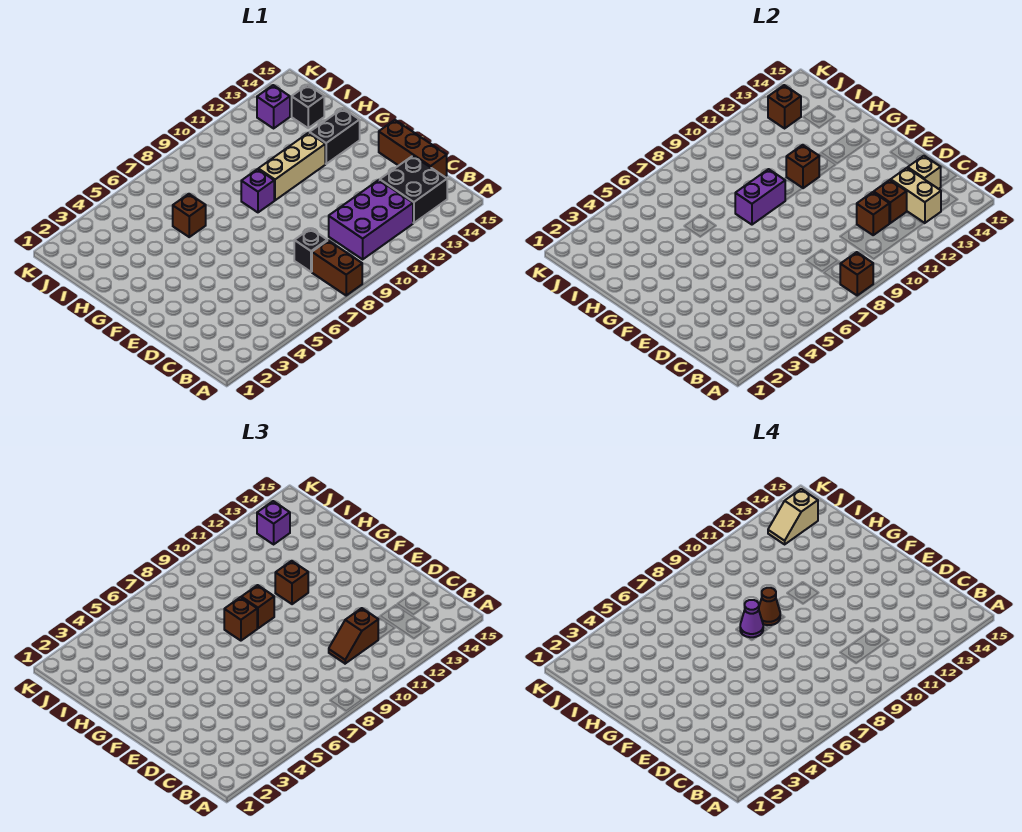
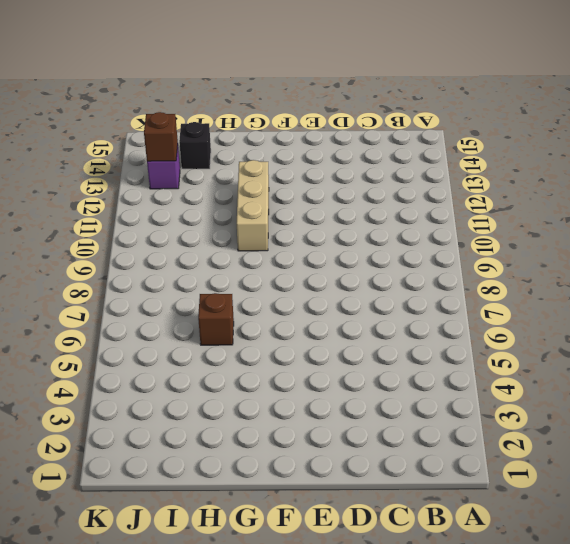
none -> brown brick A8:B8 level 1
none -> purple brick B10:C12 level 1
none -> black brick B13:C14 level 1

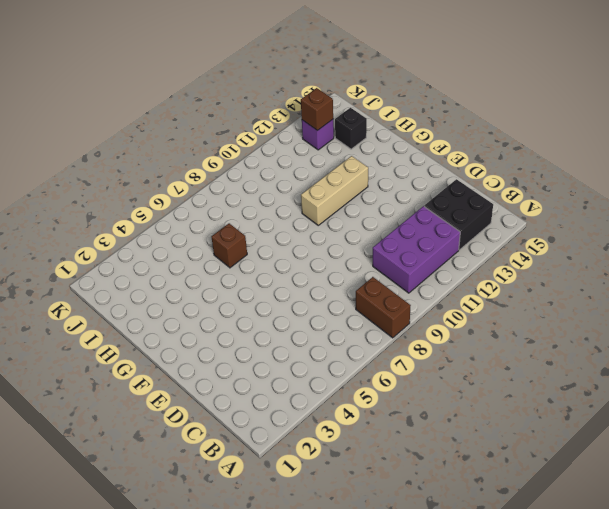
none -> black brick C8 level 1
none -> brown brick C15:E15 level 1
none -> purple brick G9 level 1

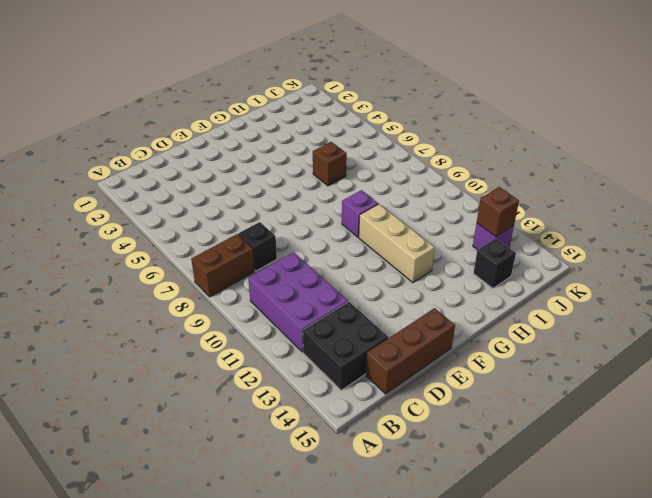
none -> black brick G13:G14 level 1
none -> brown brick A8 level 2
none -> tan brick B13:C13 level 2

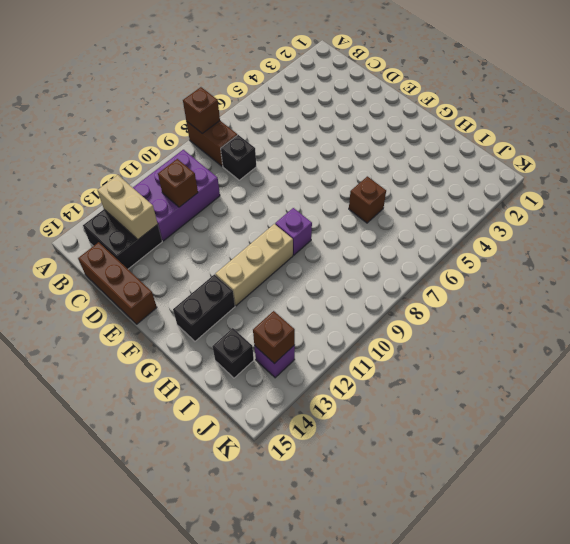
none -> brown brick C12 level 2
none -> tan brick C14 level 2
none -> purple brick G8:G9 level 2

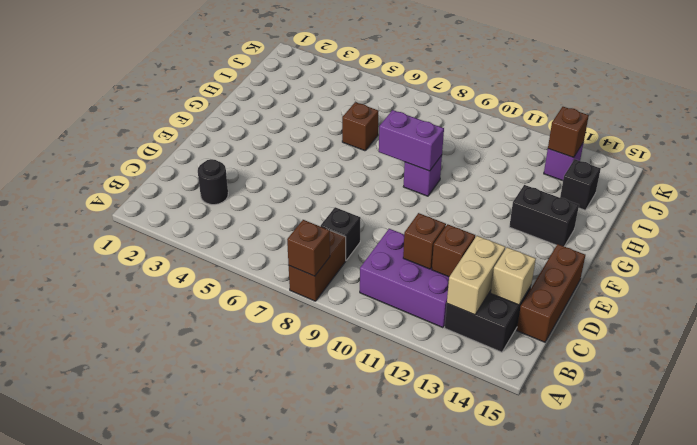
black round brick C3 level 1 -> none
none -> tan brick G10:G12 level 1
none -> brown brick G11 level 2
none -> brown slope C10:C11 level 3 top 11

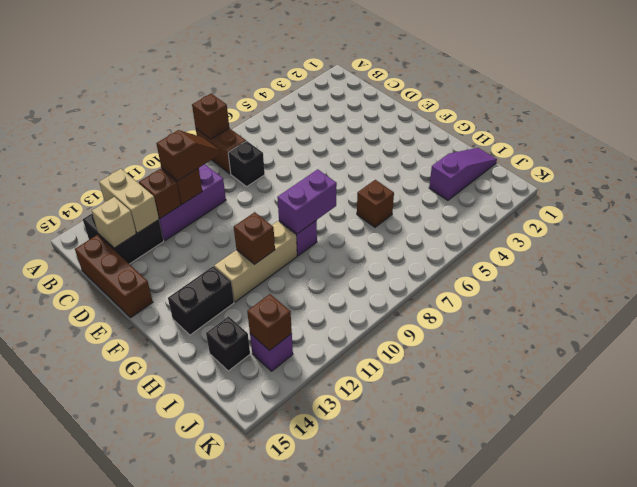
purple slope I1:I3 level 1 top 3 -> none
none -> brown brick G8 level 3
none -> brown brick G9 level 3
none -> brown brick G11 level 3

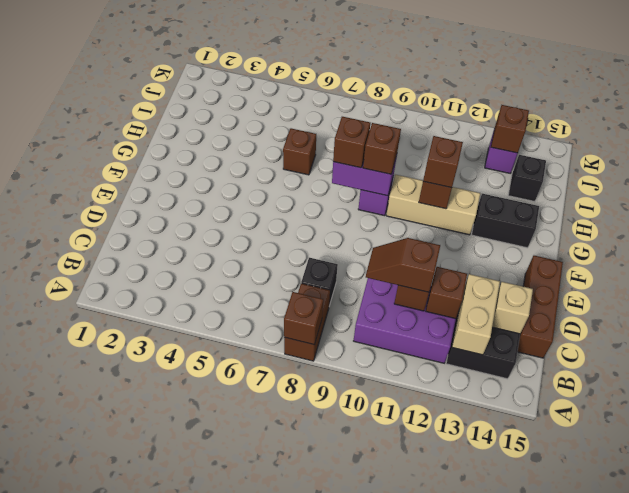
none -> purple brick J13 level 3
none -> purple cone G8 level 4
none -> brown cone G9 level 4

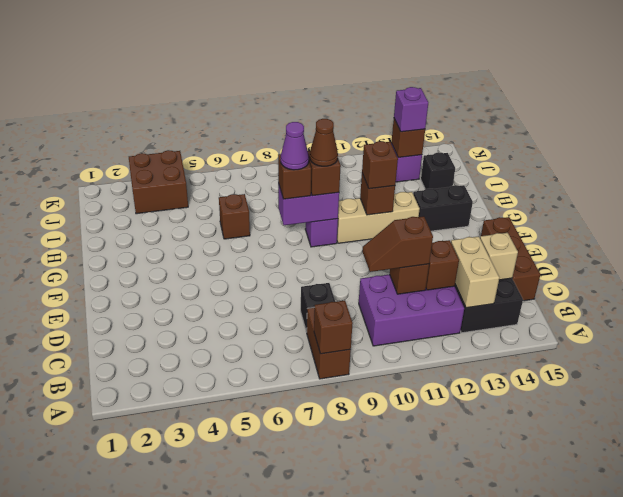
brown brick J3:K4 level 1 -> none
none -> tan slope J13:J14 level 4 top 14

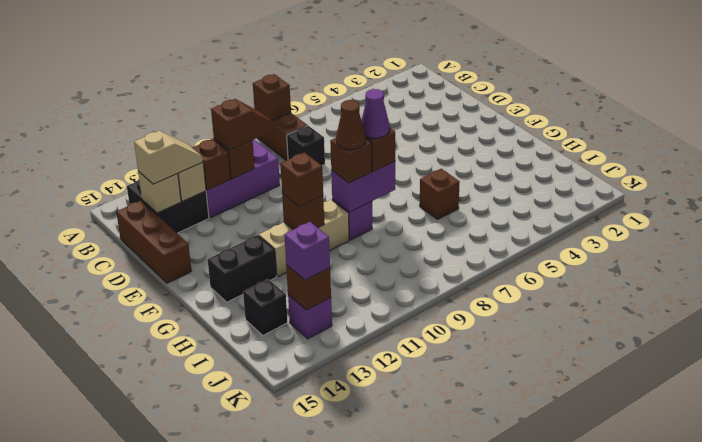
tan slope C13:C14 level 3 top 14 -> tan slope J13:J14 level 4 top 14

